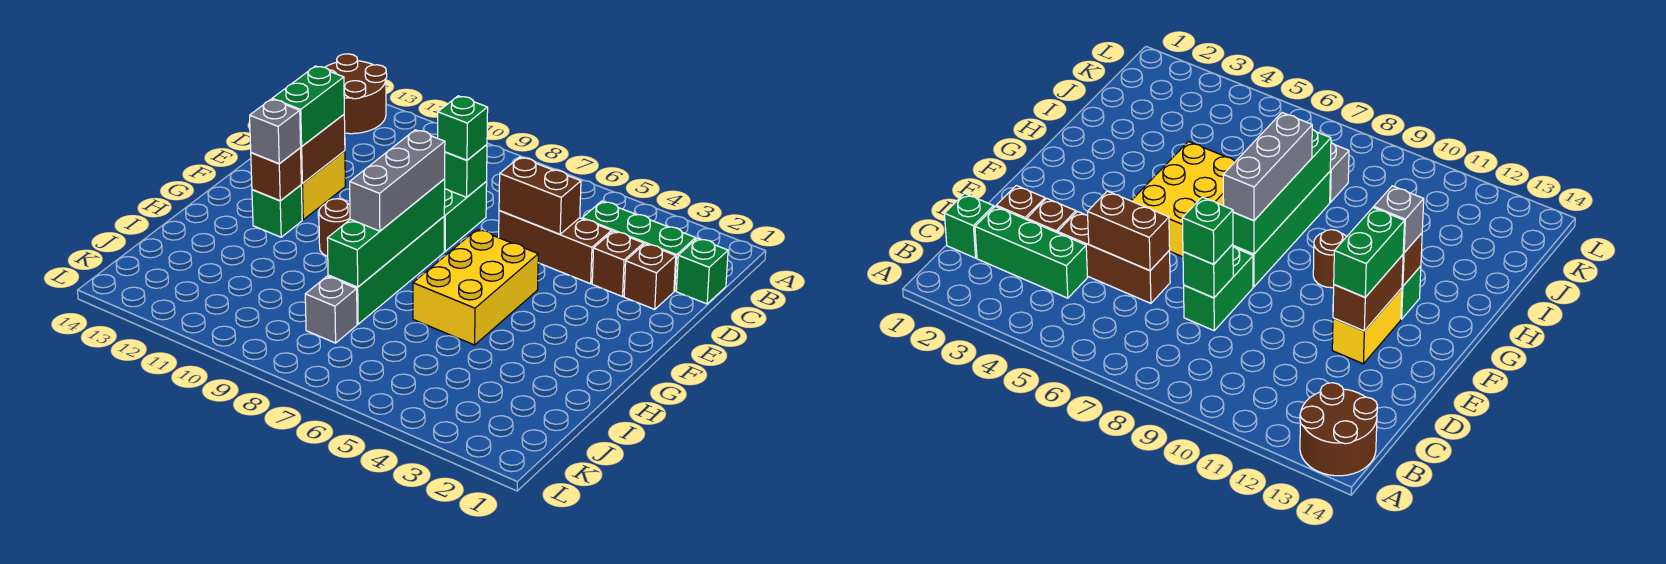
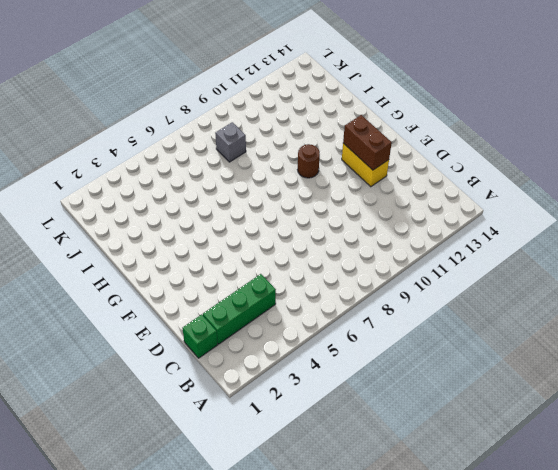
none -> brown round brick A13:B14 level 1
none -> brown brick D2 level 1
none -> brown brick D3 level 1

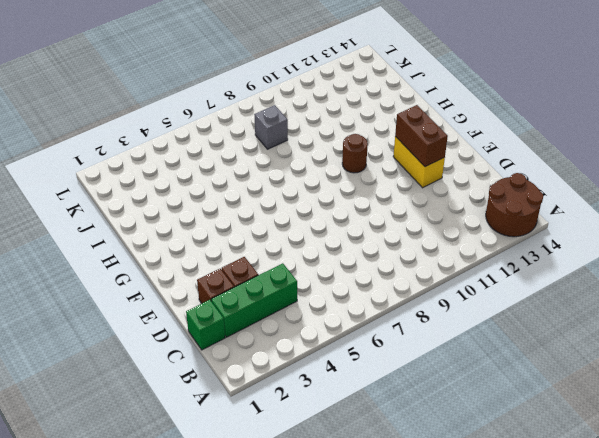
none -> brown brick D4:D6 level 1
none -> green brick D8:E8 level 1
none -> yellow brick F5:H6 level 1

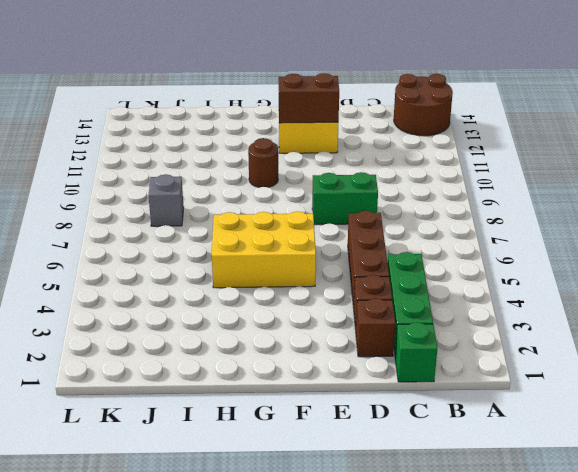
none -> green brick F8:I8 level 1
none -> green brick G12 level 1
none -> brown brick D5:D6 level 2

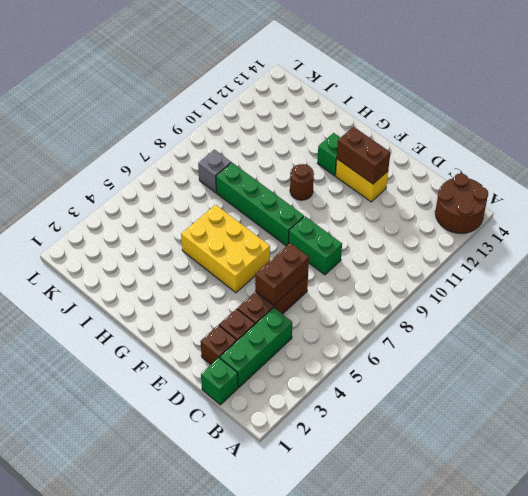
none -> green brick D8 level 2
none -> green brick F8:I8 level 2
none -> brown brick G12 level 2

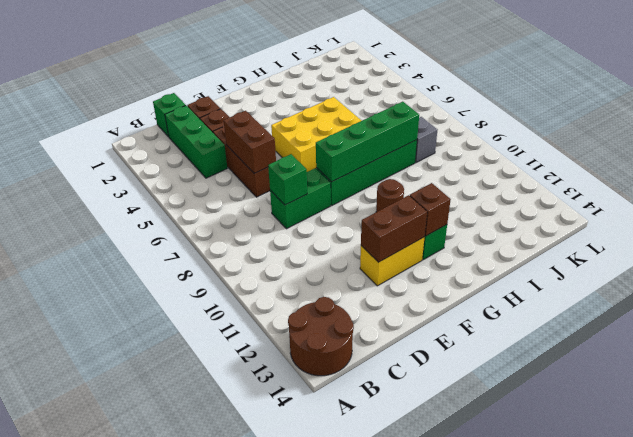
none -> green brick D8 level 3
none -> green brick E12:F12 level 3
none -> grey brick F8:H8 level 3

